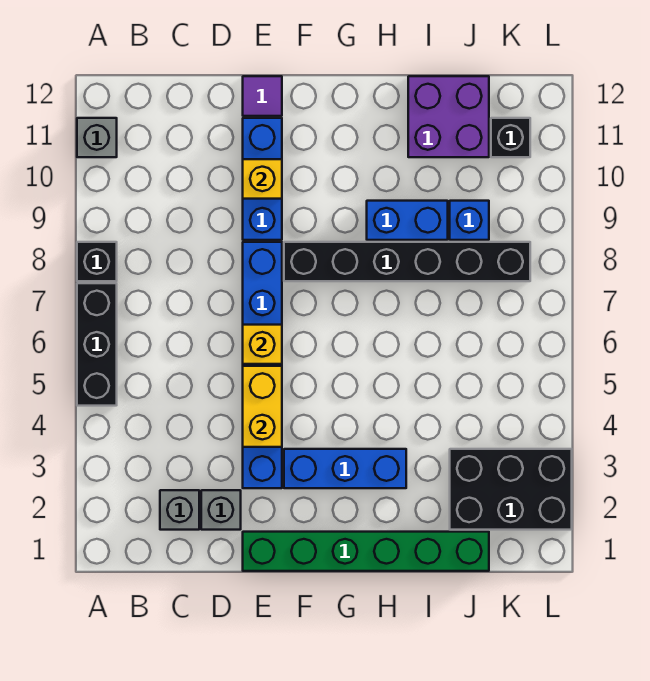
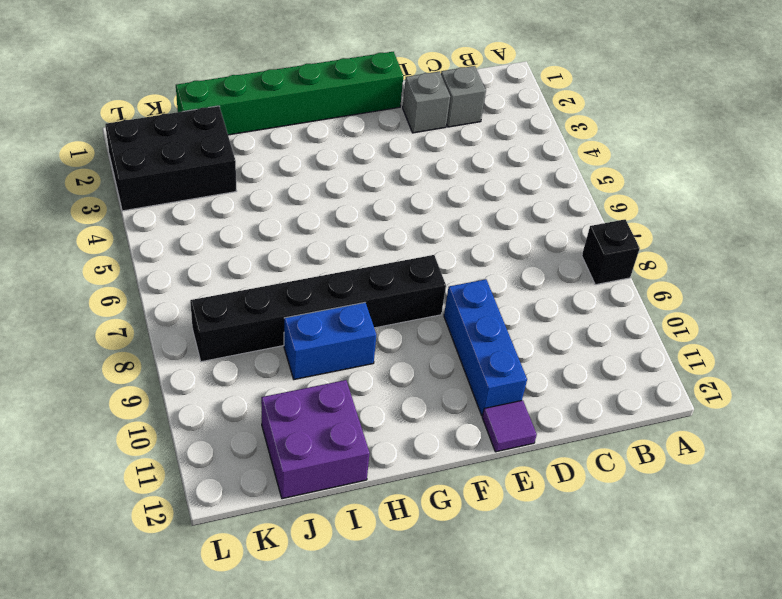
none -> black brick A5:A7 level 1
none -> grey brick A11 level 1
none -> blue brick E3:E8 level 1

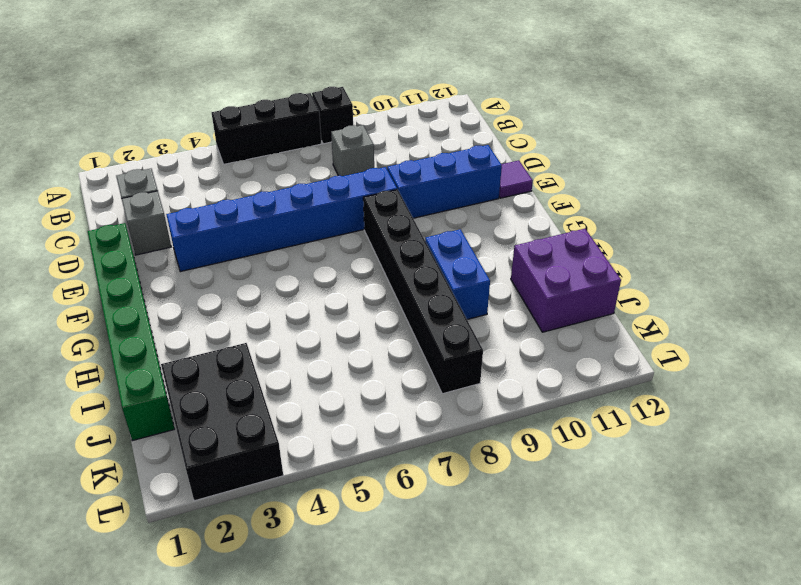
grey brick C8 level 1 -> grey brick A11 level 1
none -> blue brick F3:H3 level 1
none -> blue brick J9 level 1
none -> black brick K11 level 1

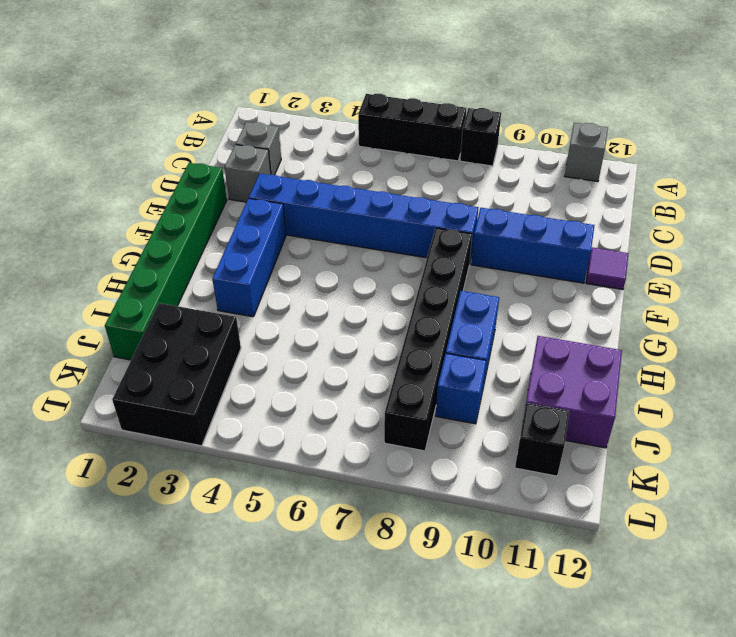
none -> yellow brick E4:E5 level 2
none -> yellow brick E6 level 2
none -> yellow brick E10 level 2

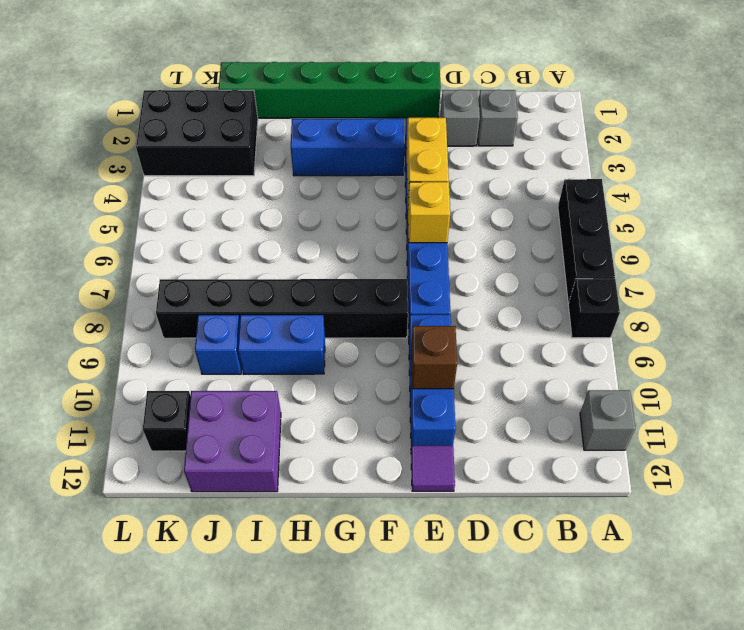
brown brick E10 level 2 -> yellow brick E10 level 2

